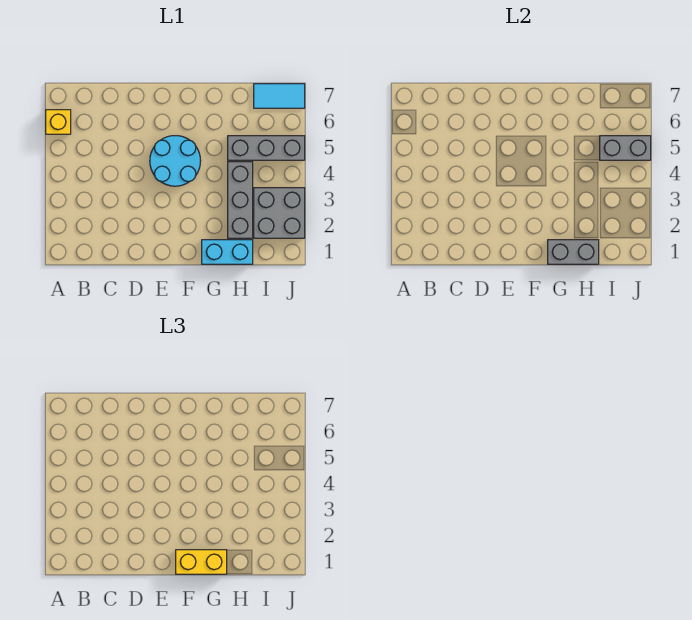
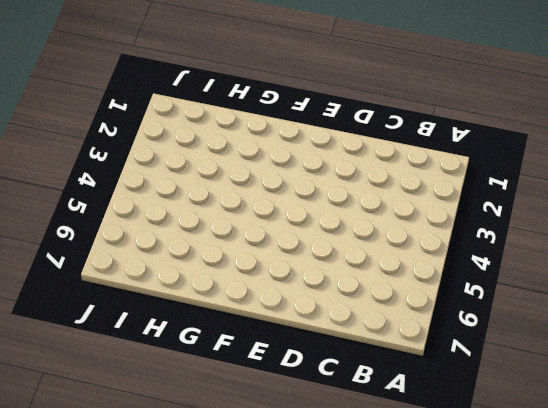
none -> yellow brick A6 level 1
none -> cyan round brick E4:F5 level 1

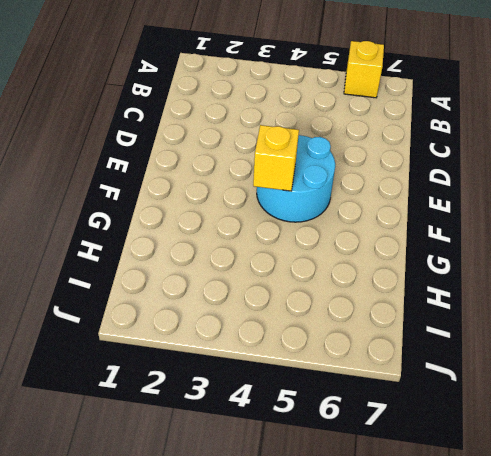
yellow brick F4 level 2 -> none
none -> cyan brick G1:H1 level 1
none -> grey brick H2:H4 level 1

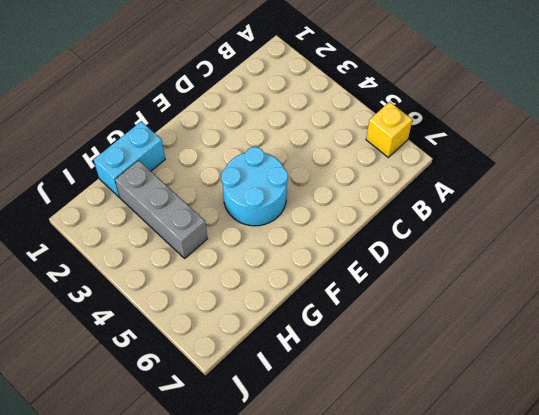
none -> grey brick H5:J5 level 1
none -> grey brick I2:J3 level 1

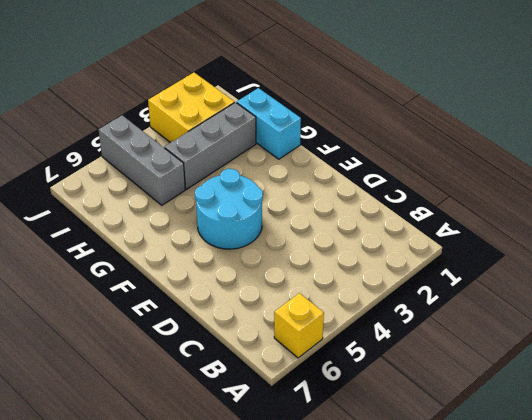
yellow brick I2:J3 level 1 -> grey brick I2:J3 level 1
none -> cyan tile I7:J7 level 1
none -> grey brick G1:H1 level 2

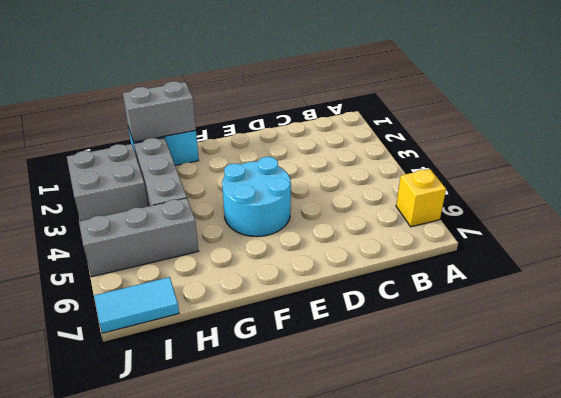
none -> grey brick I5:J5 level 2
none -> yellow brick F1:G1 level 3

